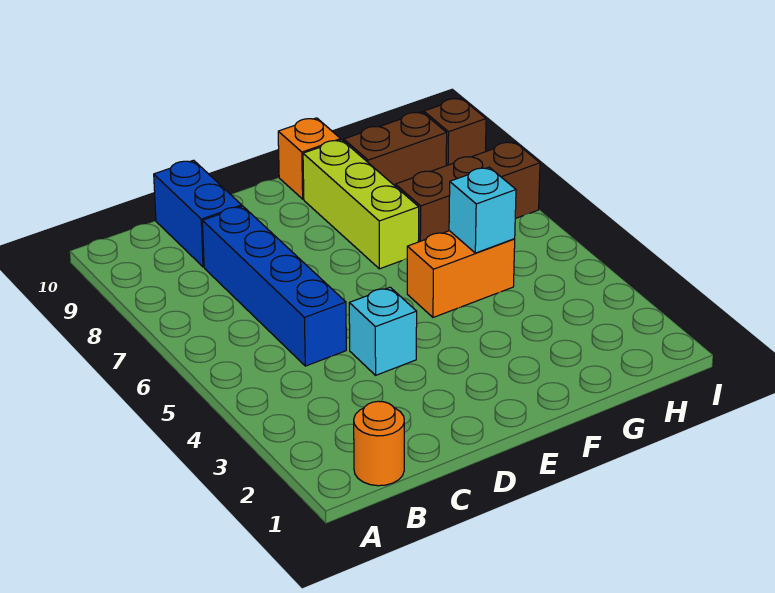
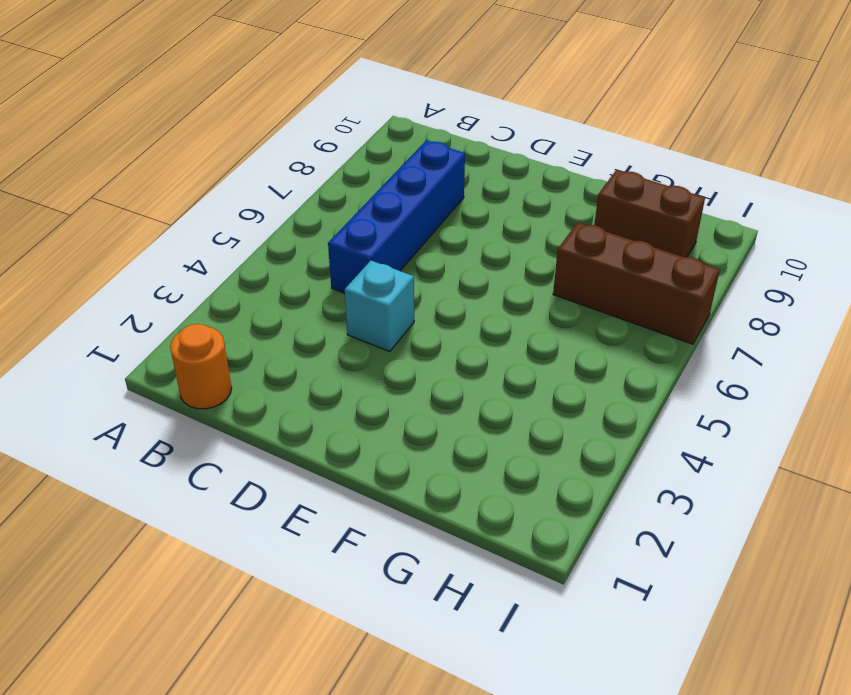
none -> blue brick C9:C10 level 1
none -> orange brick F5:G5 level 1

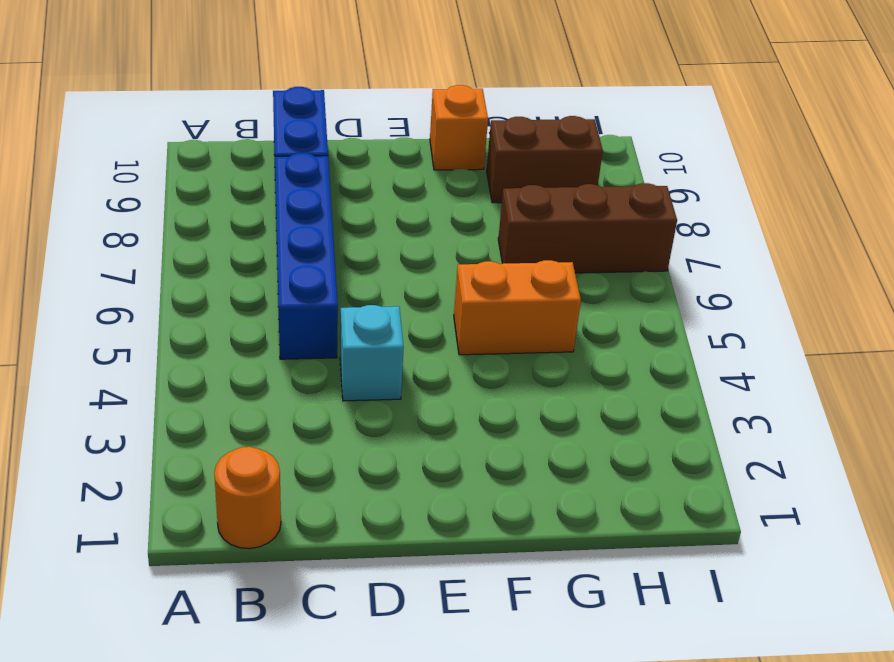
none -> lime brick F7:F9 level 1
none -> brown brick I9 level 1

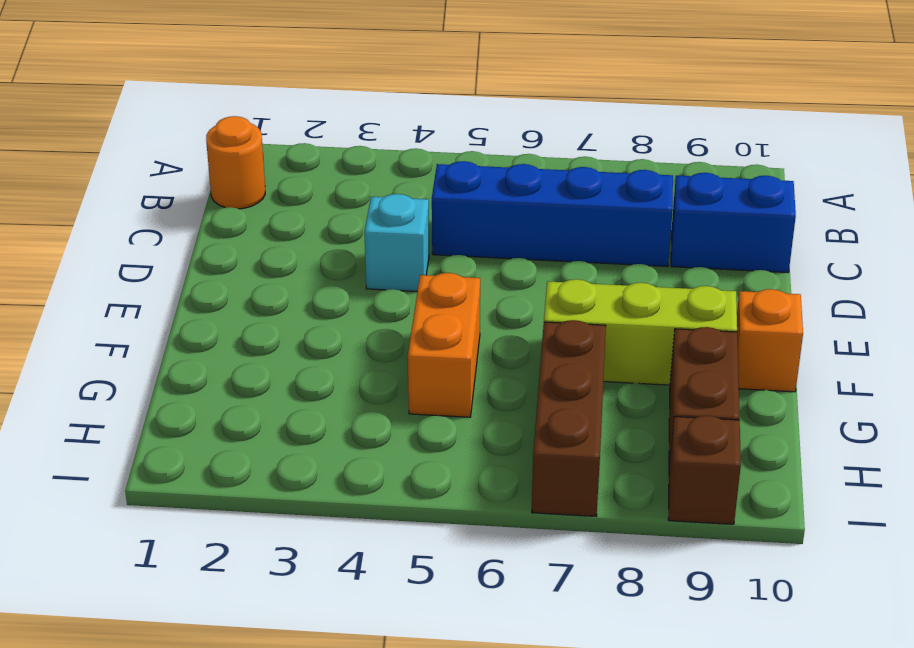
none -> cyan brick G5 level 2

